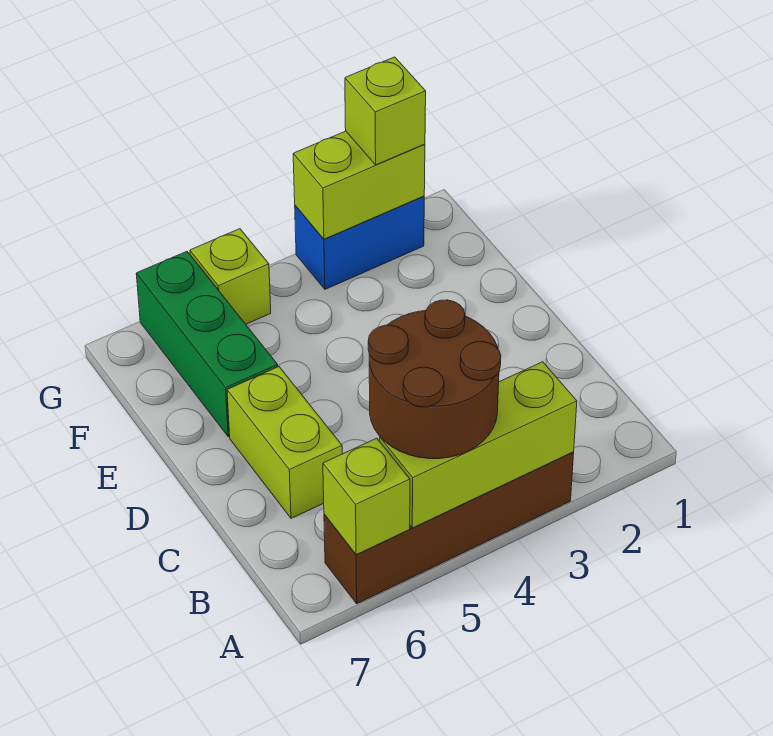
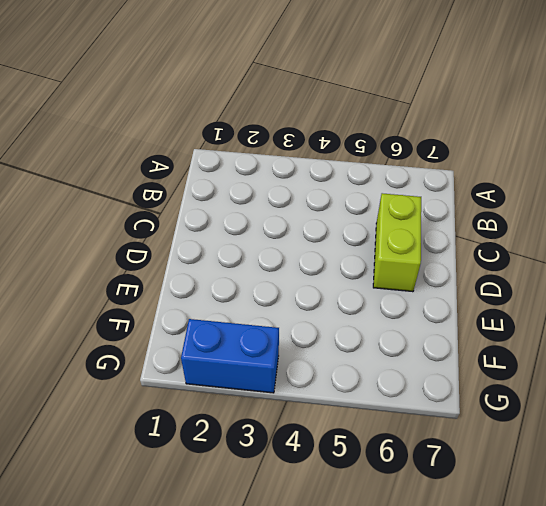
none -> brown brick A3:A6 level 1
none -> green brick E6:G6 level 1

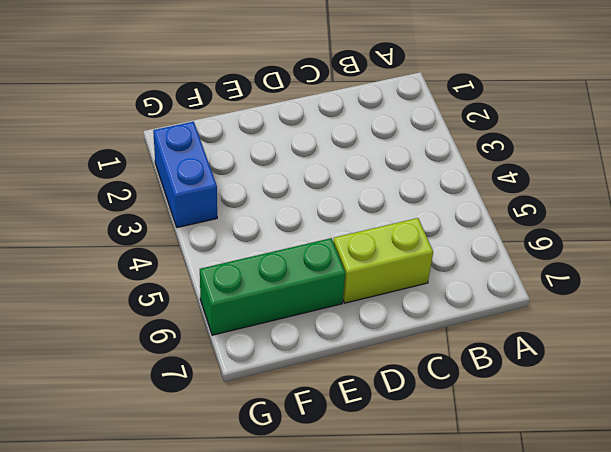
none -> brown brick A3:A6 level 1
none -> lime brick G5 level 1

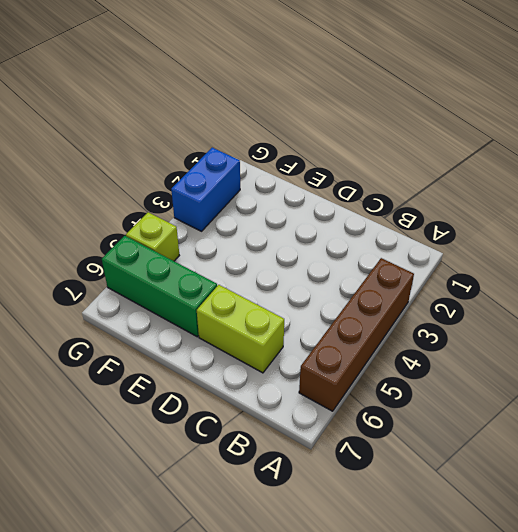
none -> lime brick A3:A5 level 2
none -> lime brick A6 level 2

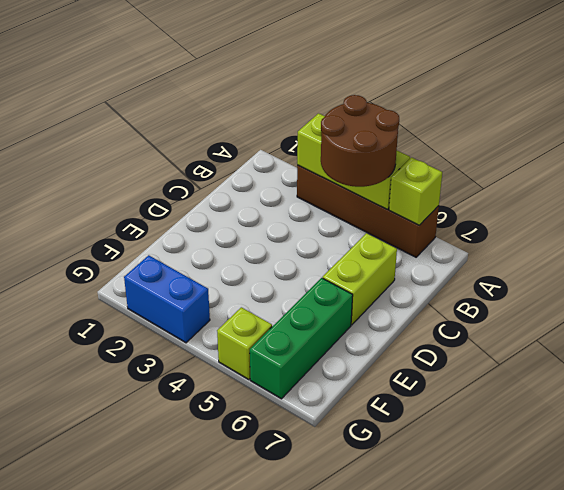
none -> lime brick G2:G3 level 2
none -> lime brick G2 level 3

